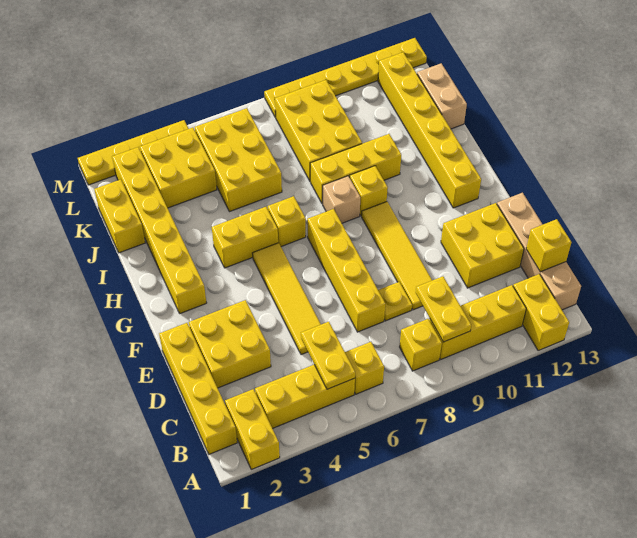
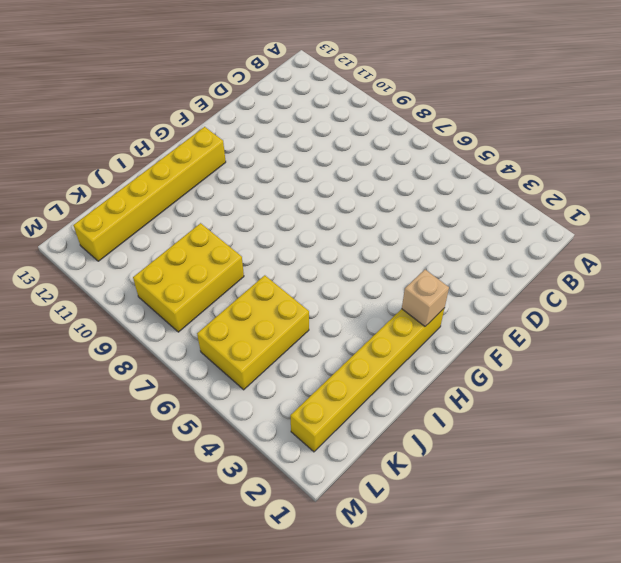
tan brick G2 level 2 -> tan brick H8 level 1
none -> yellow brick A2:B2 level 1
none -> yellow brick A12:B12 level 1
none -> yellow brick B1:E1 level 1
none -> yellow brick B3:B5 level 1

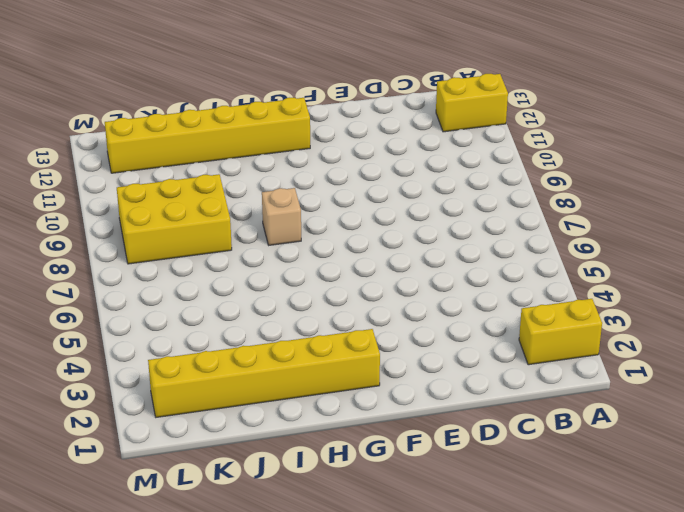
none -> yellow brick B1:E1 level 1
none -> yellow brick B3:B5 level 1
none -> yellow brick B6 level 1
none -> yellow brick B8 level 1

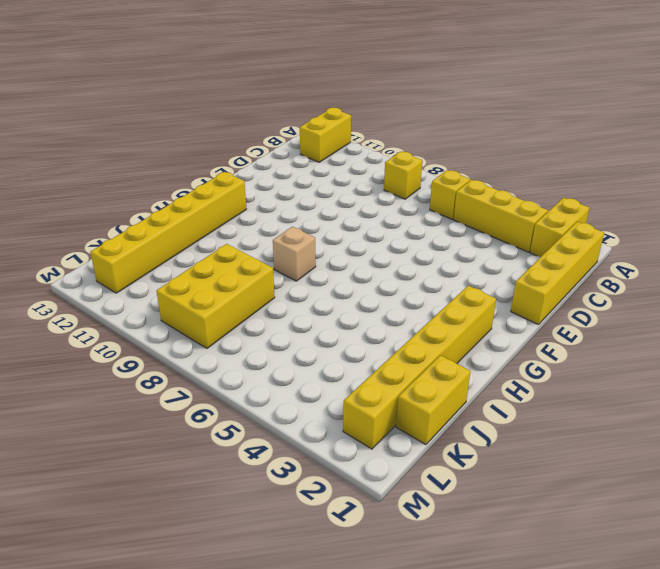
none -> yellow brick B9:B11 level 1
none -> tan brick B13:E13 level 1
none -> yellow brick D2:E3 level 1
none -> yellow tile D5:G5 level 1

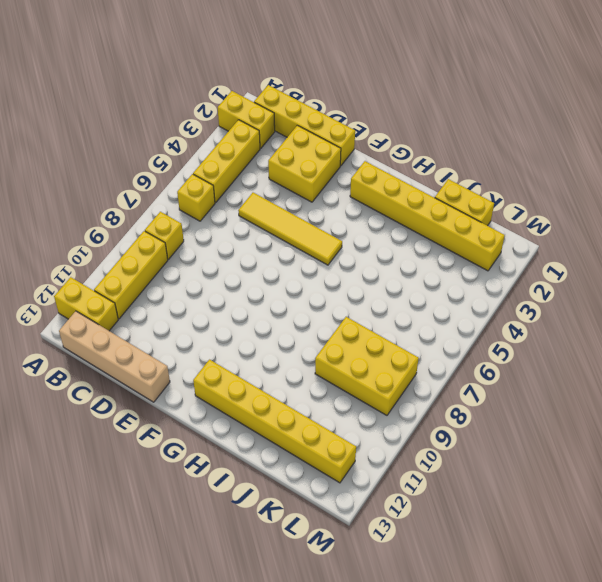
none -> yellow brick D7:G7 level 1
none -> yellow plate D8 level 1
none -> yellow tile D9:G9 level 1
none -> yellow brick D11:E12 level 1

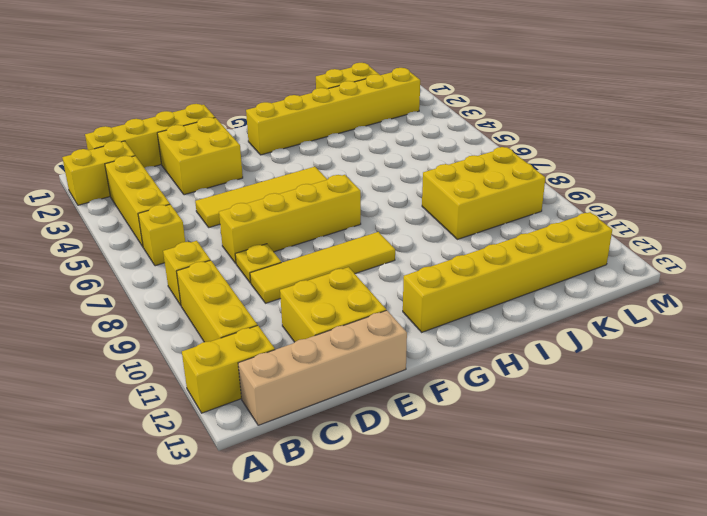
none -> yellow brick H4:H5 level 1
none -> yellow brick H6 level 1
none -> tan brick H8 level 1
none -> yellow brick H9 level 1

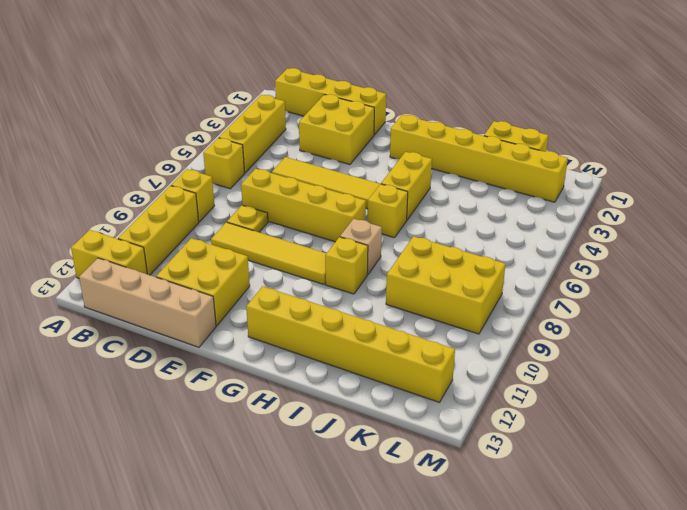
none -> yellow brick A2:B2 level 1
none -> yellow brick I8:I10 level 1
none -> yellow brick J5:L6 level 1
none -> tan brick J13:K13 level 1

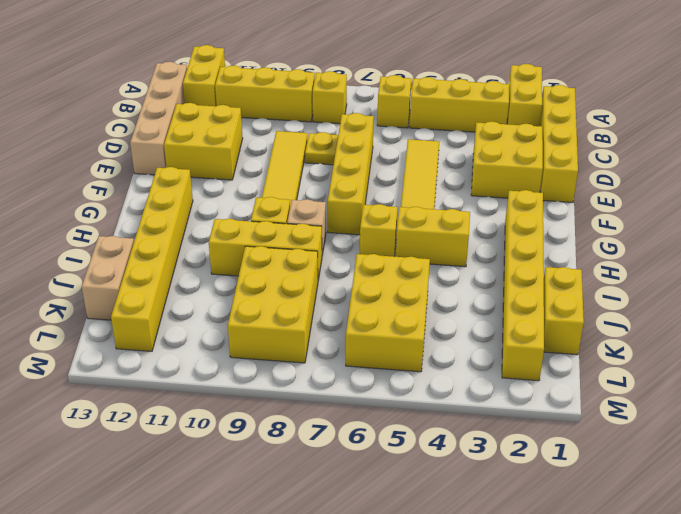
none -> yellow brick K3:L4 level 1
none -> yellow plate M1:M4 level 1
none -> yellow plate M8:M13 level 1
none -> yellow plate B5:C5 level 2

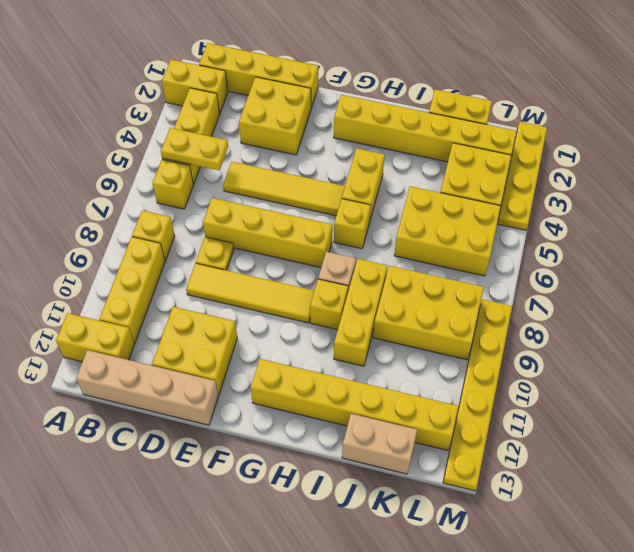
none -> yellow plate B9:C9 level 2
none -> yellow brick C13 level 2

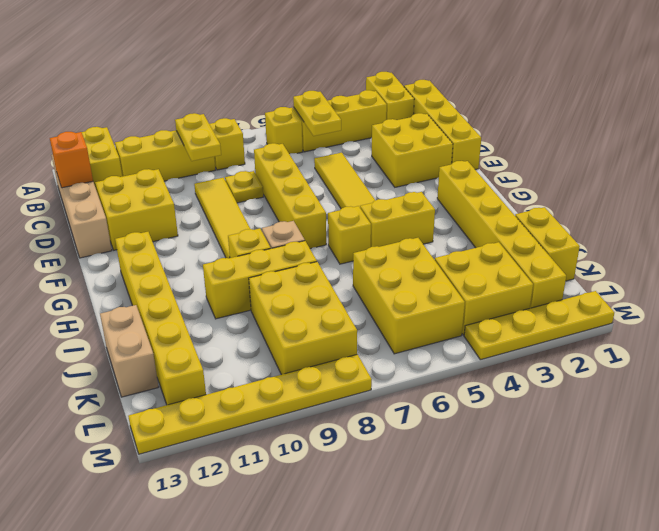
orange brick C13 level 2 -> yellow brick C13 level 2

